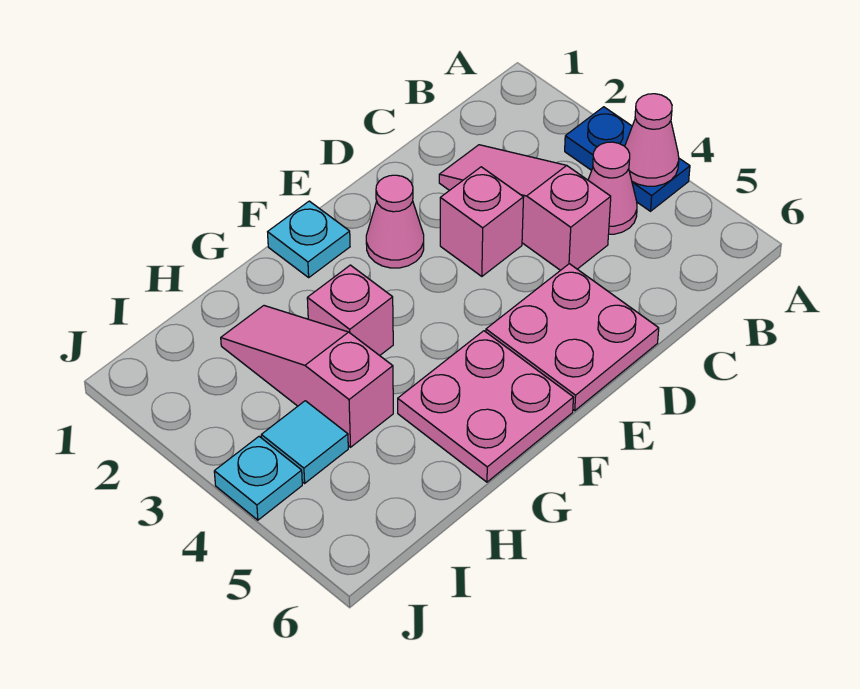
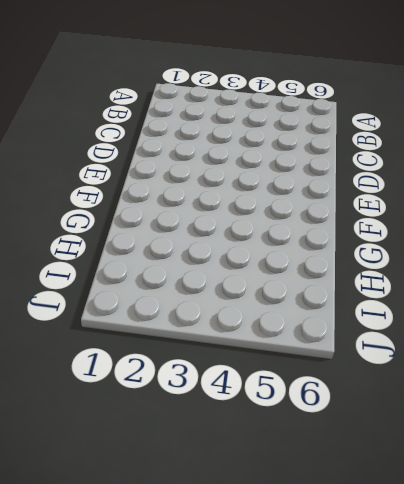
none -> blue plate A3:A4 level 1
none -> pink cone B4 level 1
none -> pink slope C2:C4 level 1 top 4

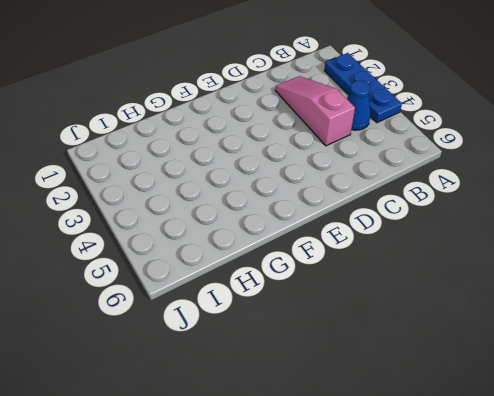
blue plate A2:A4 level 1 -> blue plate A3:A4 level 1
blue cone B4 level 1 -> pink cone B4 level 1
none -> pink brick D3 level 1
none -> pink plate D5:E6 level 1
none -> pink cone E2 level 1

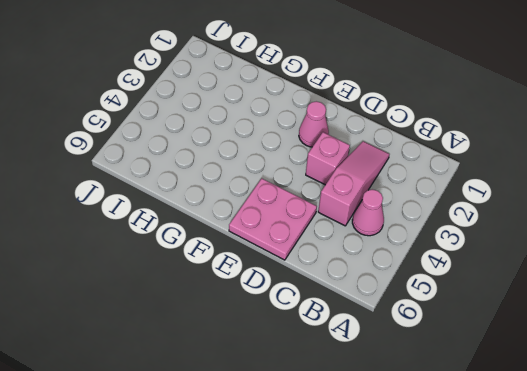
none -> blue plate A3:A4 level 1
none -> cyan plate F1 level 1
none -> pink plate F5:G6 level 1

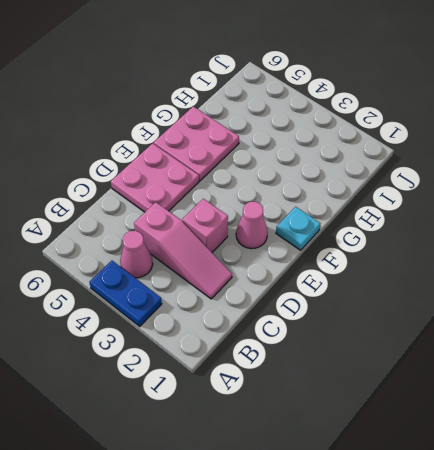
none -> pink brick G3 level 1
none -> pink slope H2:H4 level 1 top 4
none -> cyan tile I4 level 1

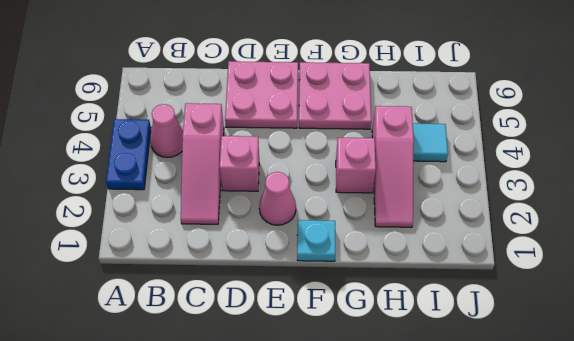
none -> cyan plate J4 level 1
none -> pink cone A4 level 2

